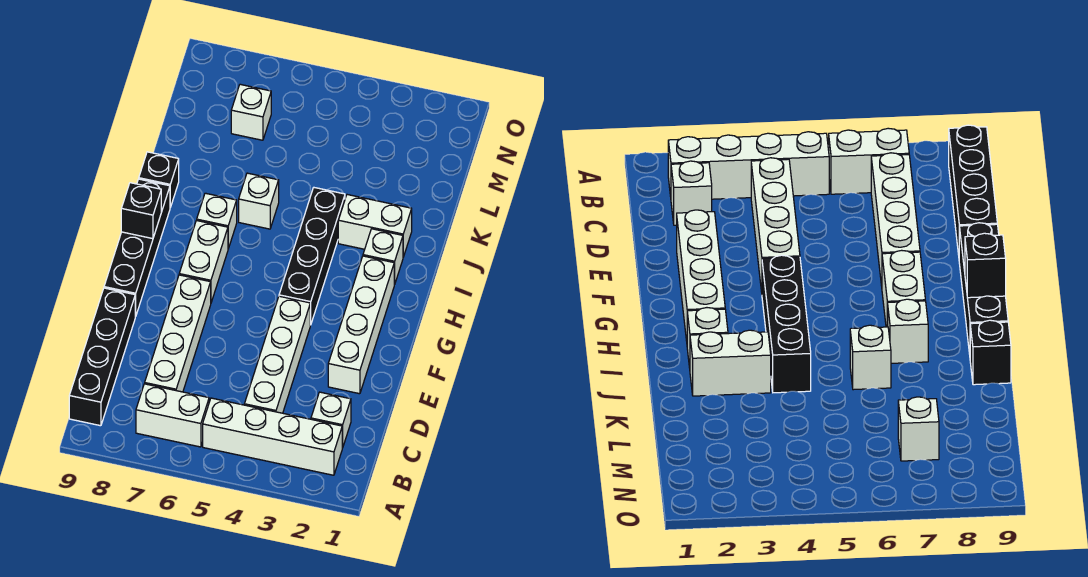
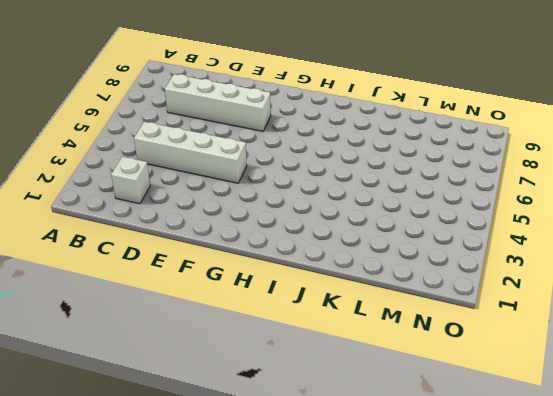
none -> white brick B2:B5 level 1
none -> white brick B6:B7 level 1
none -> black brick B9:E9 level 1

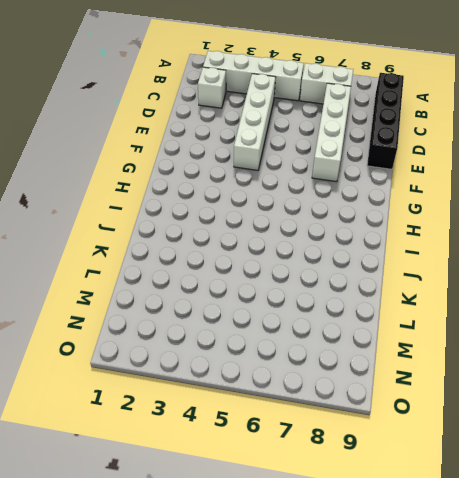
none -> white brick E2:H2 level 1
none -> black brick F9:I9 level 1
none -> black brick G4:J4 level 1

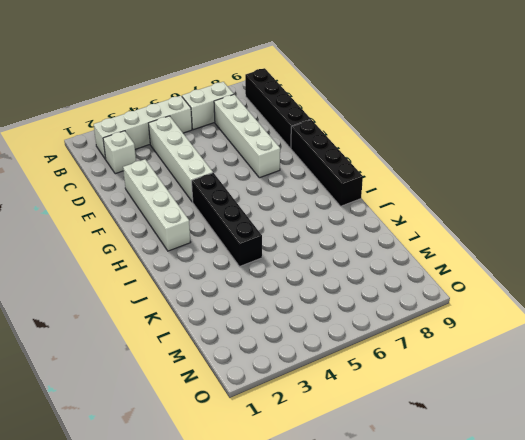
none -> white brick G7:H7 level 1
none -> white brick I2 level 1
none -> white brick I7 level 1

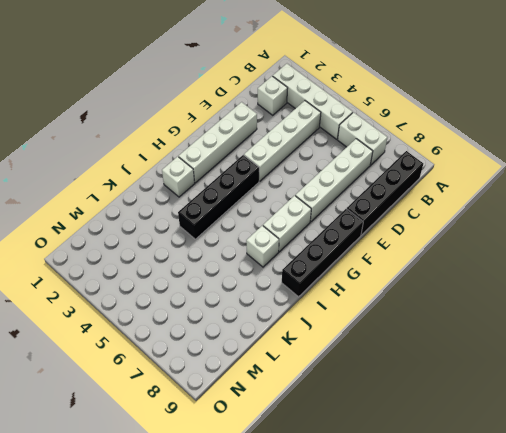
none -> white brick J2:J3 level 1
none -> white brick J6 level 1
none -> black brick J9 level 1

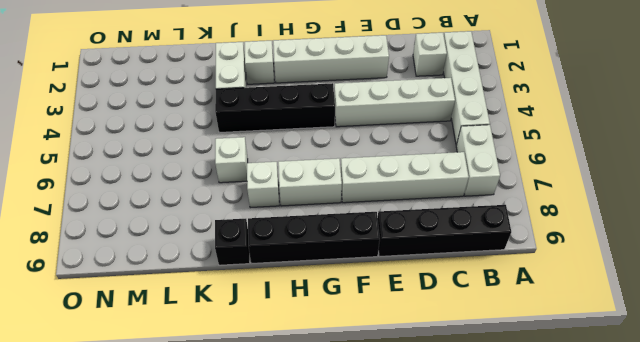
none -> white brick M7 level 1
none -> black brick H9 level 2

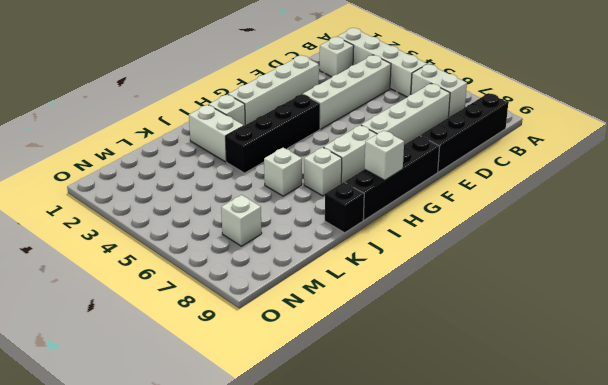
white brick H9 level 2 -> black brick H9 level 2

